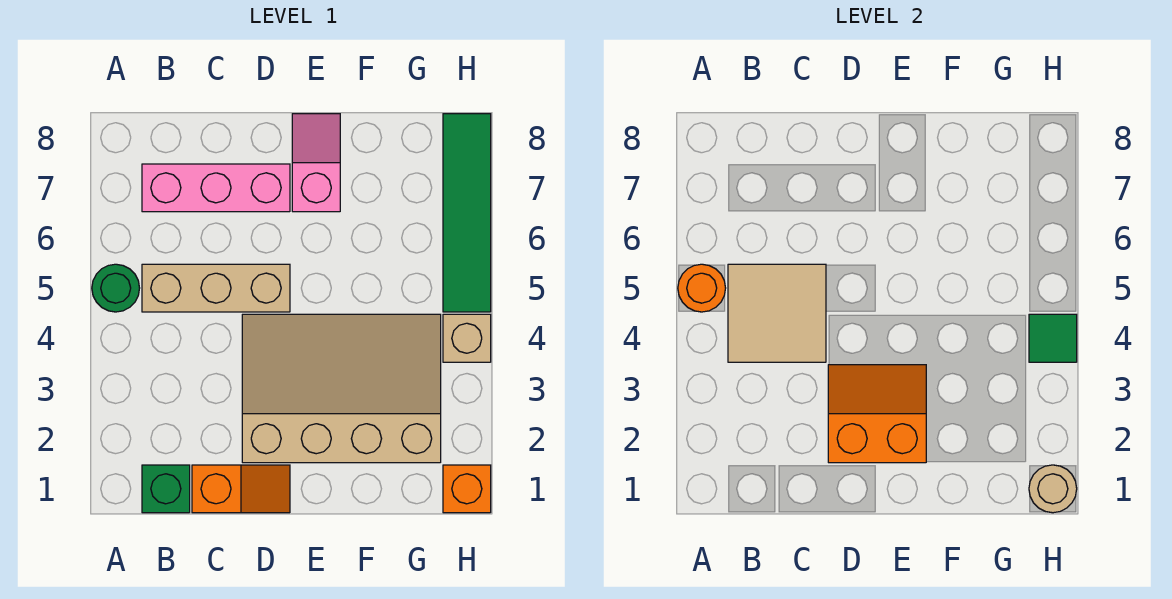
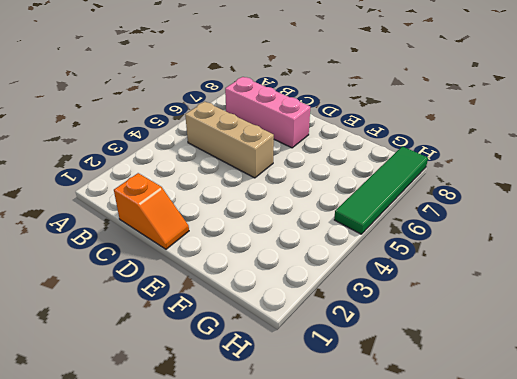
none -> green round brick A5 level 1
none -> green brick B1 level 1
none -> tan slope D2:G4 level 1 top 2

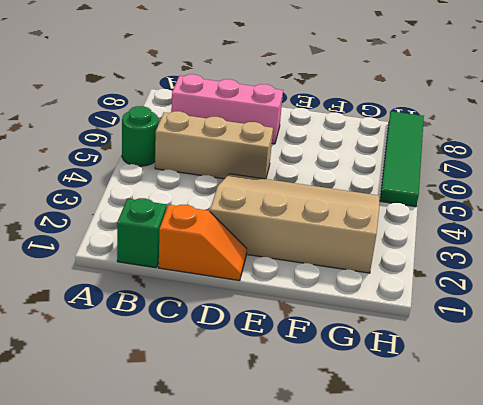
none -> pink slope E7:E8 level 1 top 7
none -> orange brick H1 level 1
none -> tan brick H4 level 1

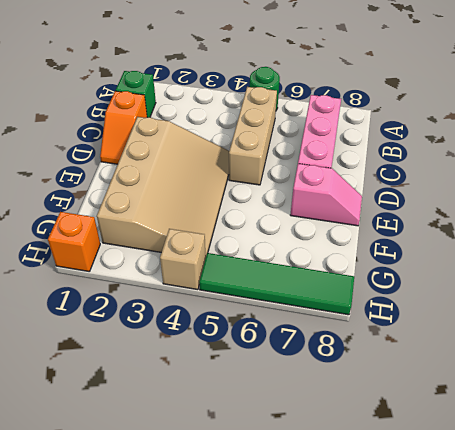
none -> orange round brick A5 level 2
none -> tan tile B4:C5 level 2
none -> orange slope D2:E3 level 2 top 2

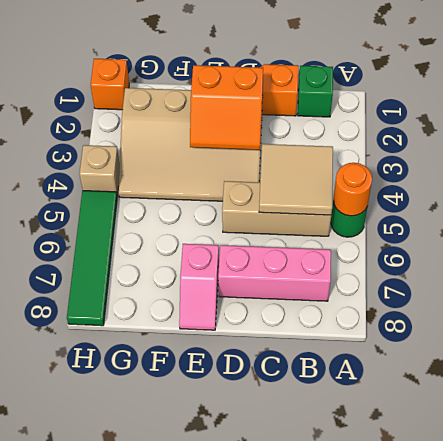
none -> tan round brick H1 level 2
none -> green tile H4 level 2

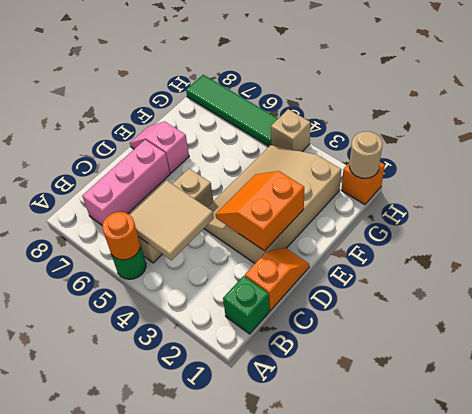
none -> green tile H4 level 2

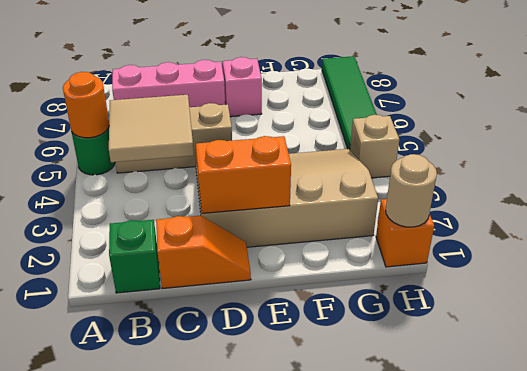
none -> green tile H4 level 2

